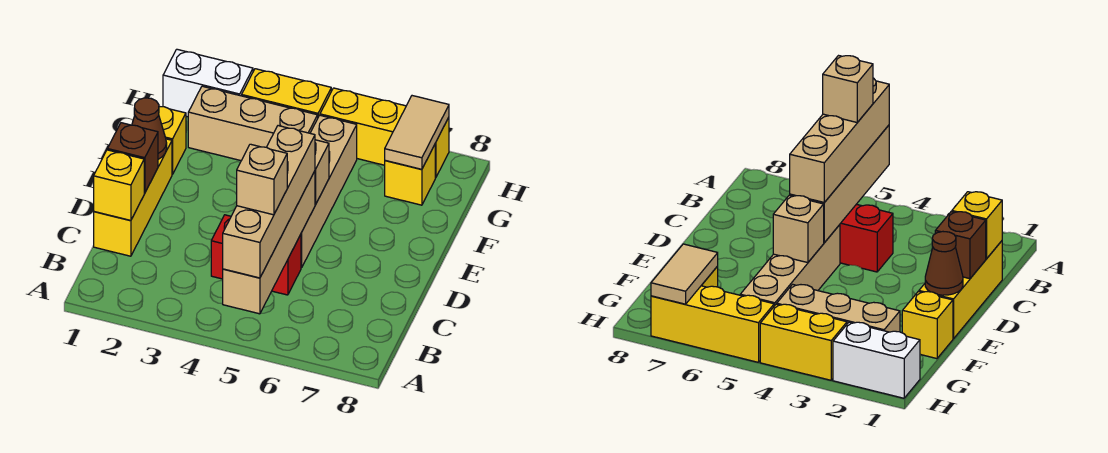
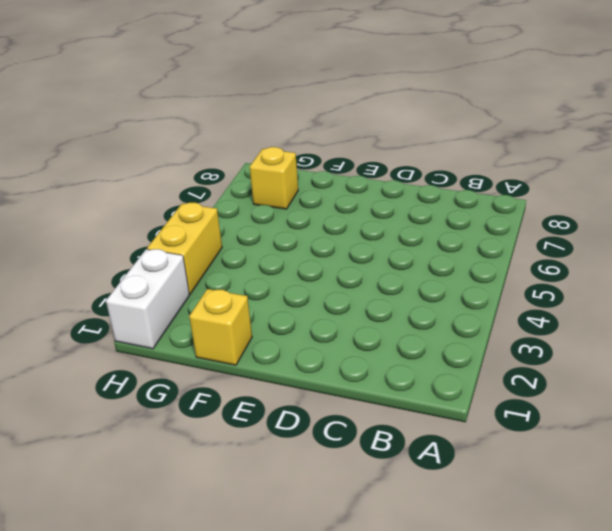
none -> yellow brick C1:E1 level 1
none -> red brick C4:C5 level 1
none -> tan brick D5:G5 level 1

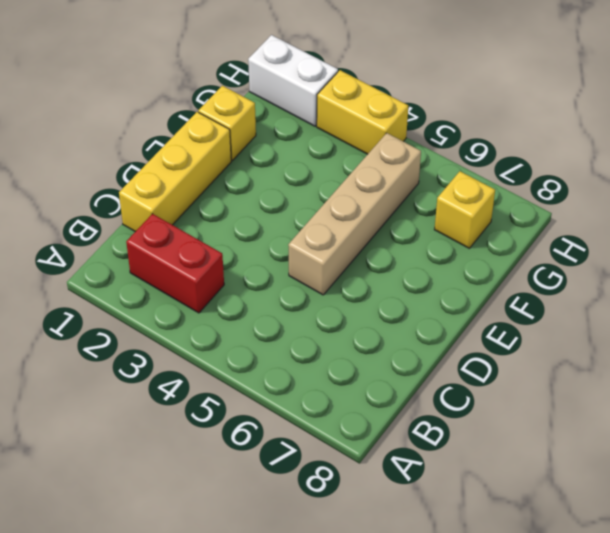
red brick B2:B3 level 1 -> red brick C4:C5 level 1
none -> tan brick G2:G4 level 1
none -> yellow brick H5:H7 level 1
none -> tan brick A5:D5 level 2

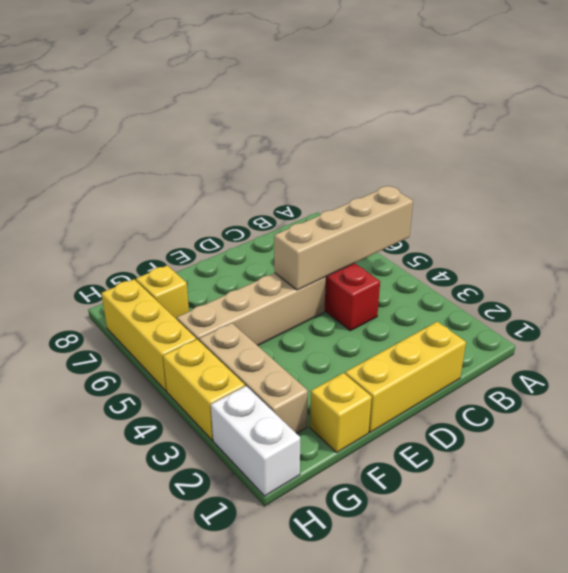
none -> yellow brick C1 level 2
none -> brown brick D1 level 2
none -> brown cone E1 level 2

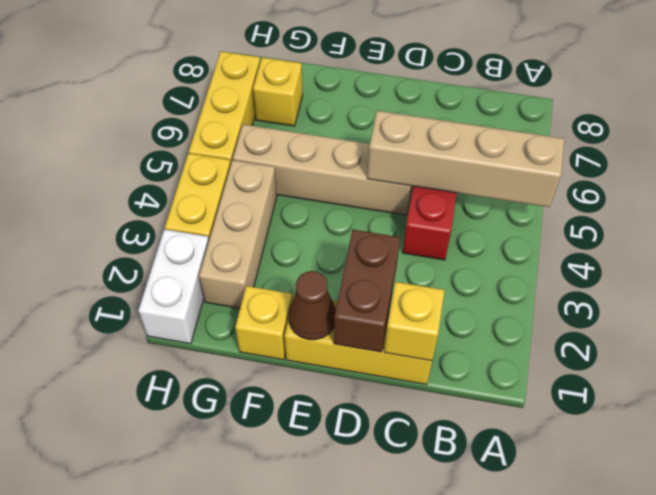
brown brick D1:D2 level 2 -> brown brick D1 level 2
none -> tan brick E5 level 2
none -> tan tile G7:H7 level 2
none -> tan brick A5:D5 level 3

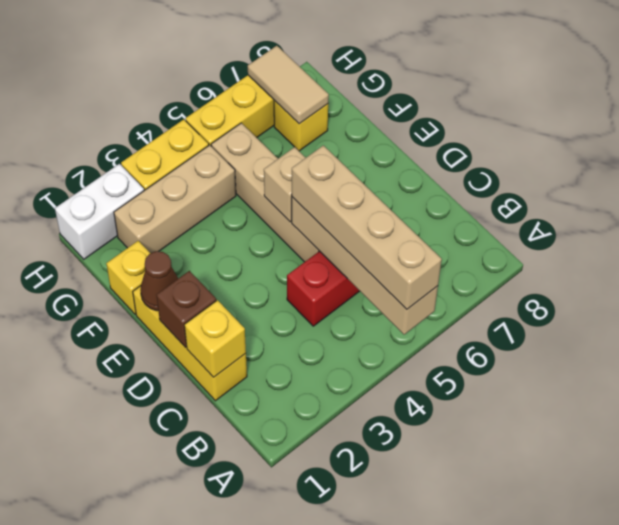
none -> tan brick B5 level 4

